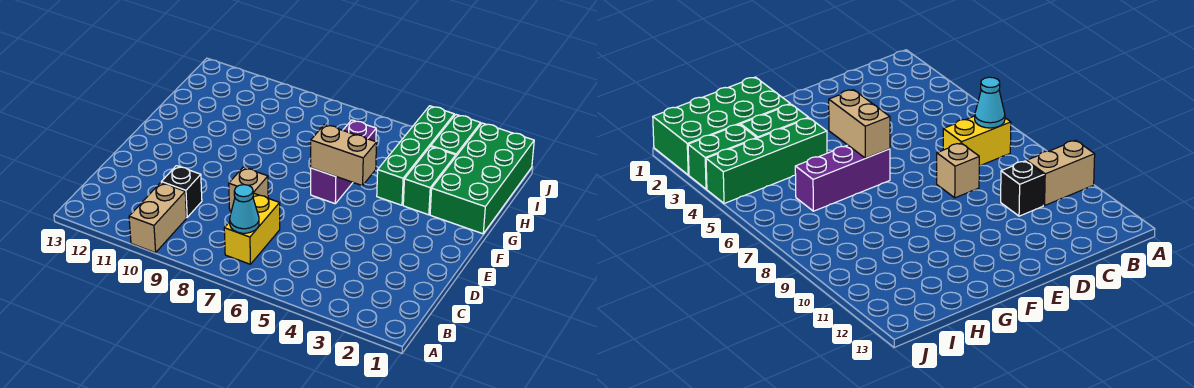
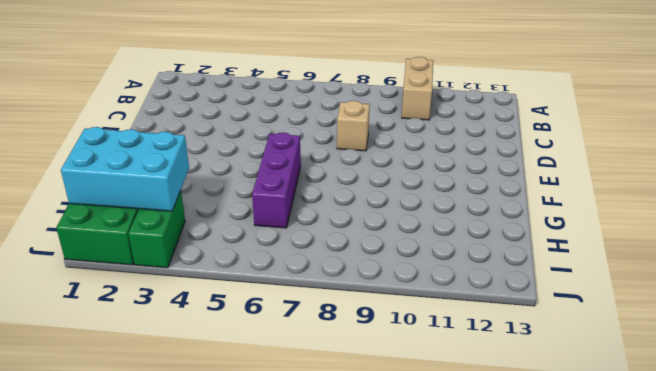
cyan brick H1:I3 level 2 -> none
none -> yellow brick B7:C7 level 1
none -> black brick C10 level 1

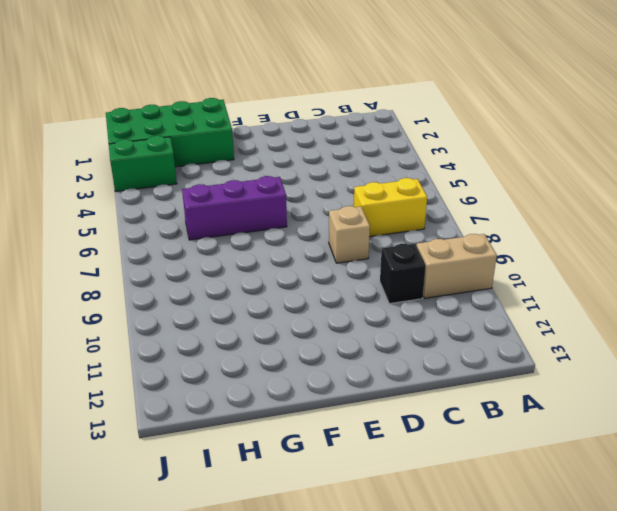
none -> green brick G3:H3 level 1
none -> green brick G4:J4 level 1

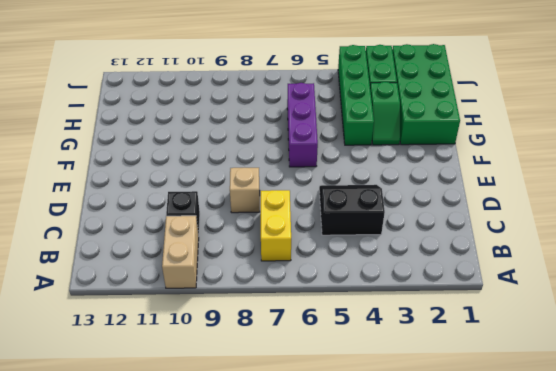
black slope C4:D5 level 1 top C -> none
green slope G3:H3 level 1 top H -> green brick G3:H3 level 1
none -> cyan cone B7 level 2
none -> tan brick F5:F6 level 2

